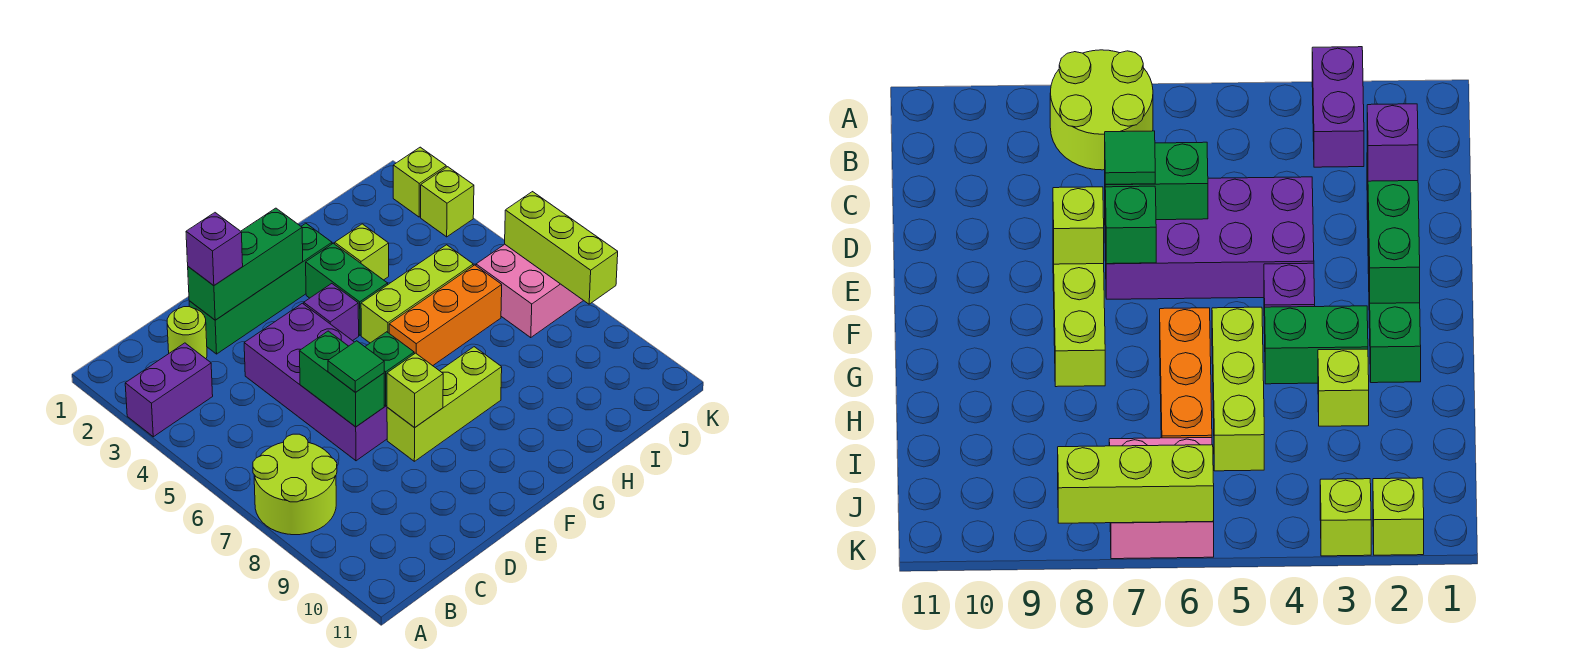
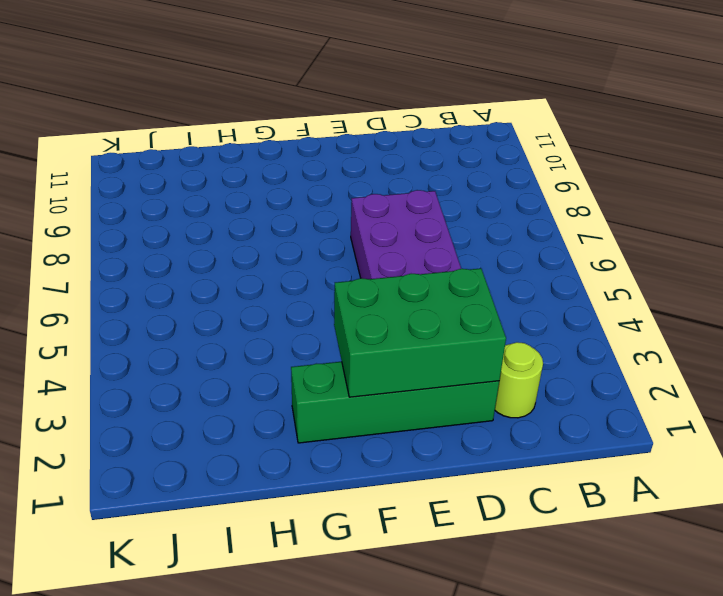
green brick D2:F3 level 2 -> green brick D2:F2 level 2
none -> purple brick A3:B3 level 1
none -> lime round brick A7:B8 level 1
none -> lime brick E8:G8 level 1

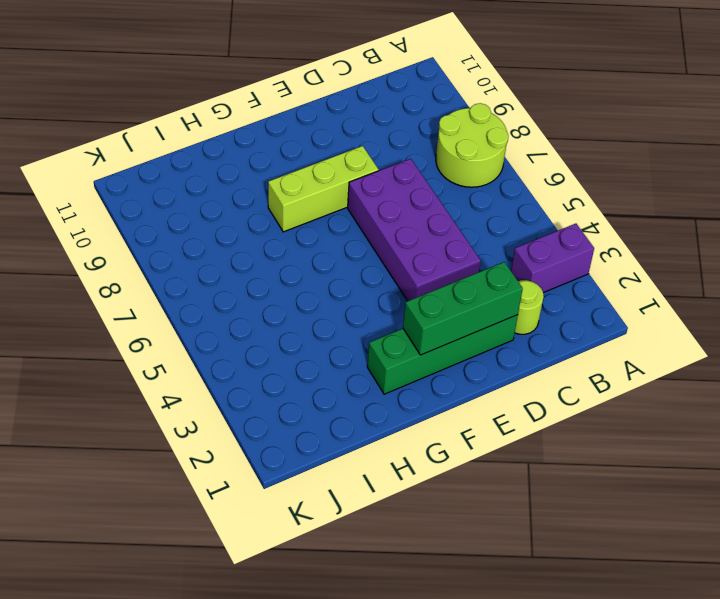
none -> purple brick F4 level 1
none -> green brick G3:G4 level 1
none -> lime brick G5:I5 level 1

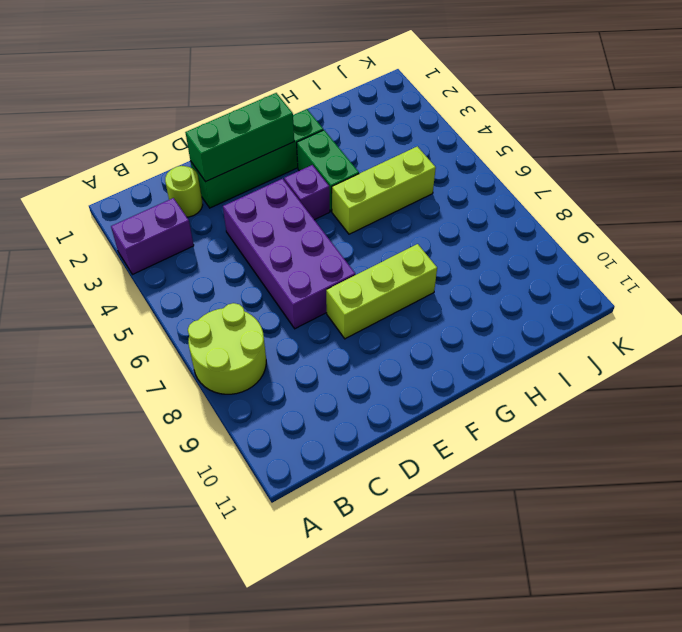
none -> orange brick G6:I6 level 1
none -> lime brick H3 level 1
none -> pink brick J6:K7 level 1

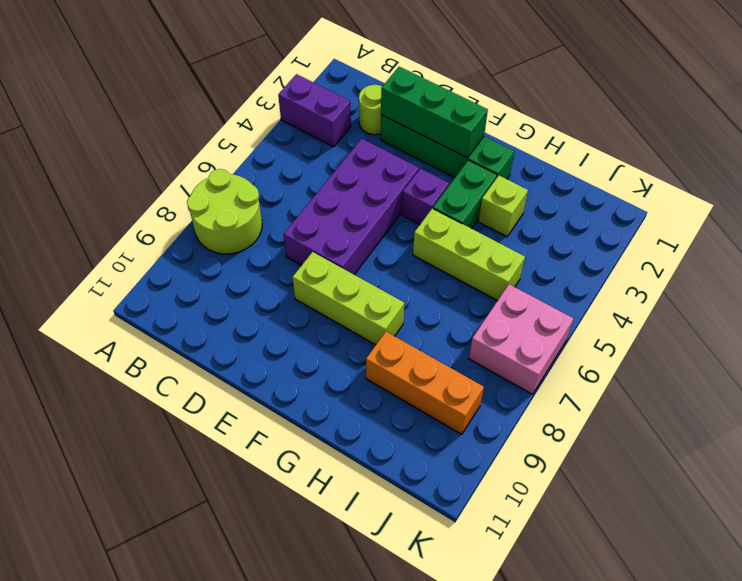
orange brick H9:J9 level 1 -> orange brick G6:I6 level 1
none -> lime brick K2 level 1
none -> lime brick K3 level 1
none -> green brick D6:D7 level 2

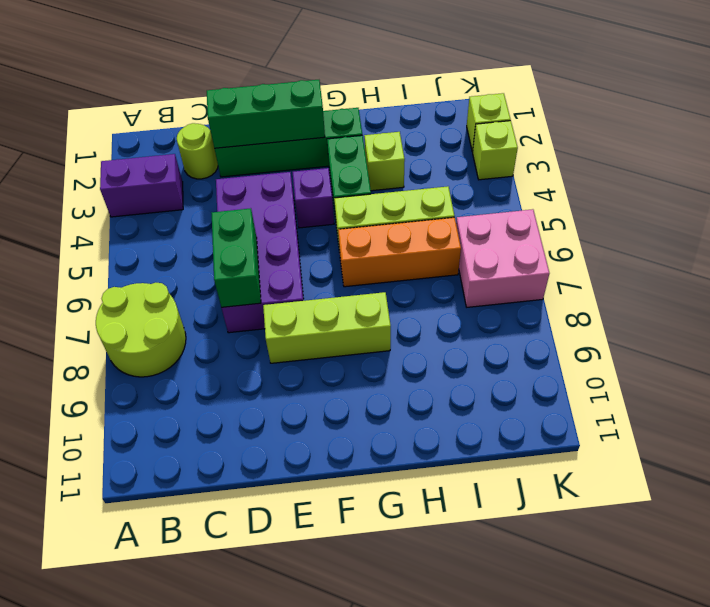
none -> green brick E7 level 2
none -> lime brick E8 level 2
none -> lime brick K6:K8 level 2

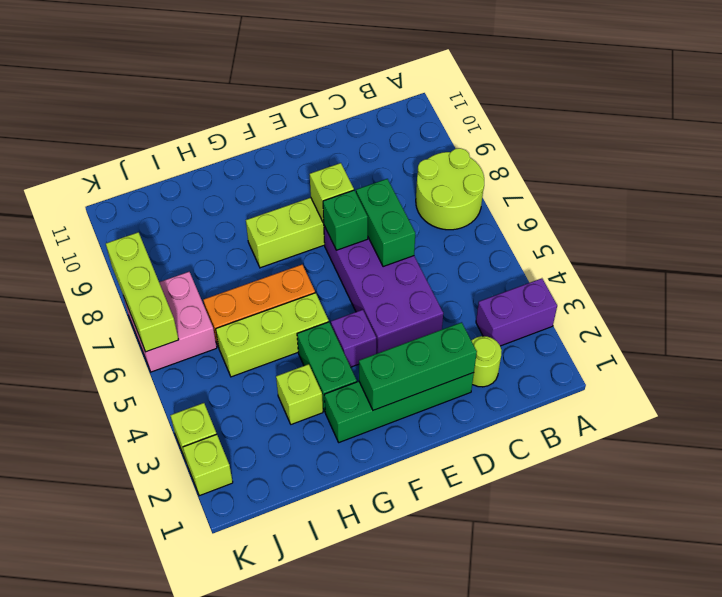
none -> purple brick D2 level 3
none -> green tile D7 level 3

